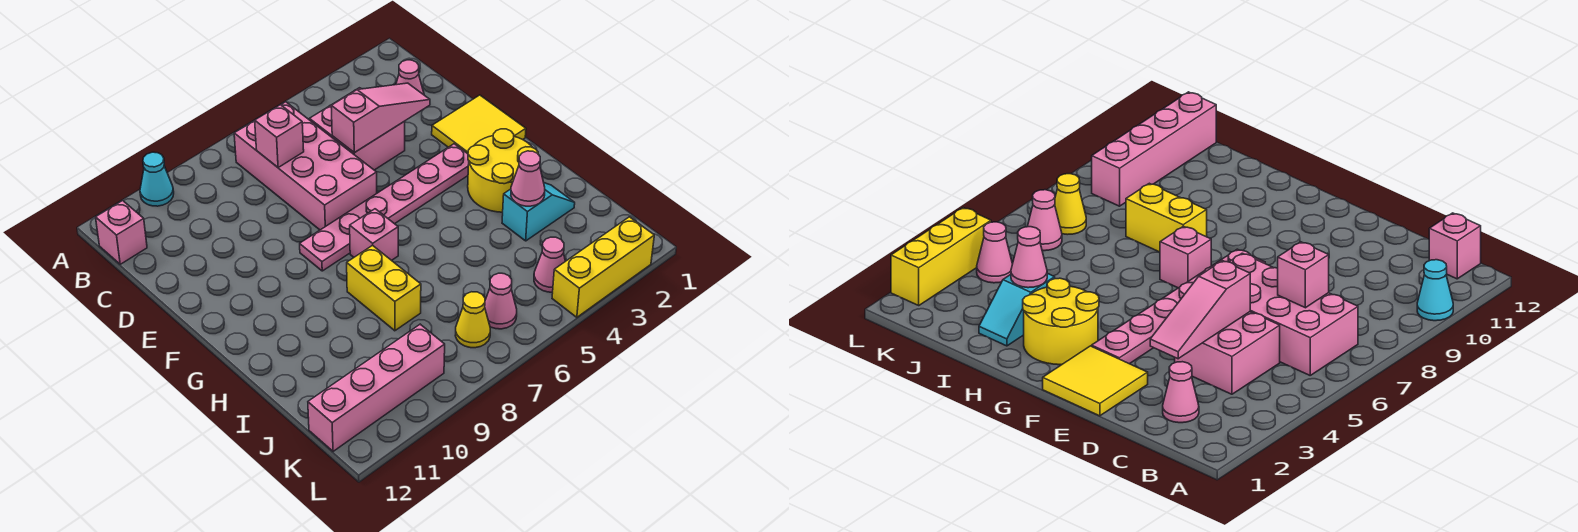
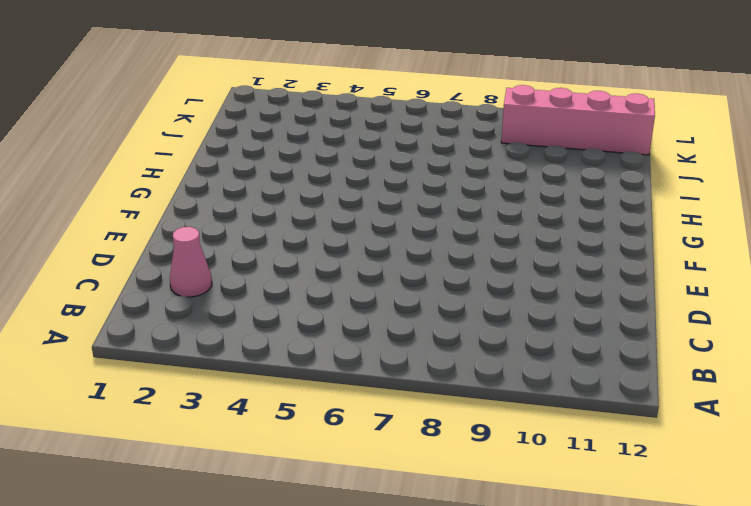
none -> cyan cone A10 level 1
none -> pink brick B6:E7 level 1
none -> pink brick B12 level 1

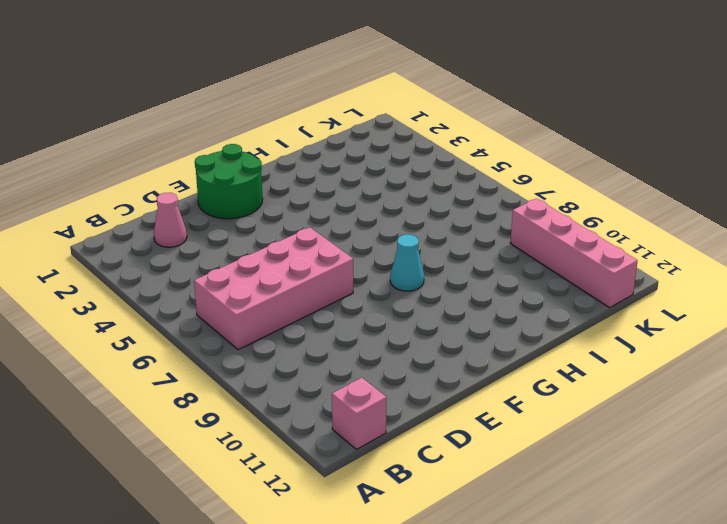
green round brick E1:F2 level 1 -> yellow tile E1:F2 level 1
cyan cone G8 level 1 -> cyan cone A10 level 1
none -> pink brick C4:D5 level 1
none -> pink plate F3:F8 level 1
none -> yellow round brick G2:H3 level 1

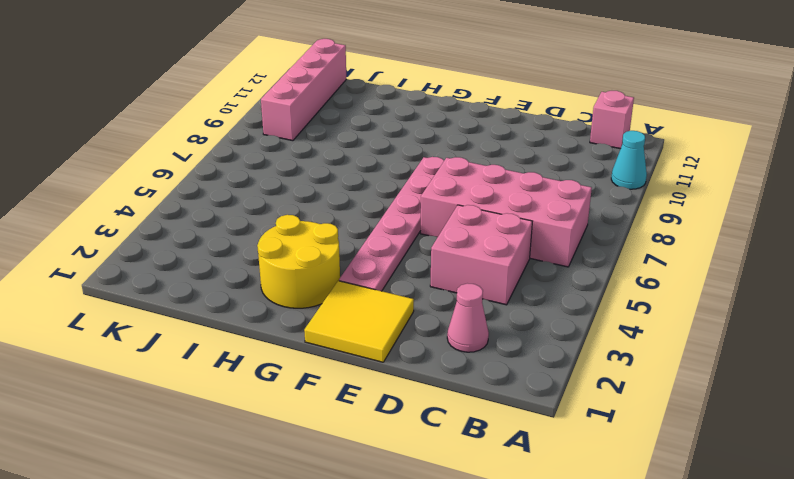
none -> pink brick G7 level 1
none -> yellow brick H8:I8 level 1
none -> cyan slope I2:I3 level 1 top 3

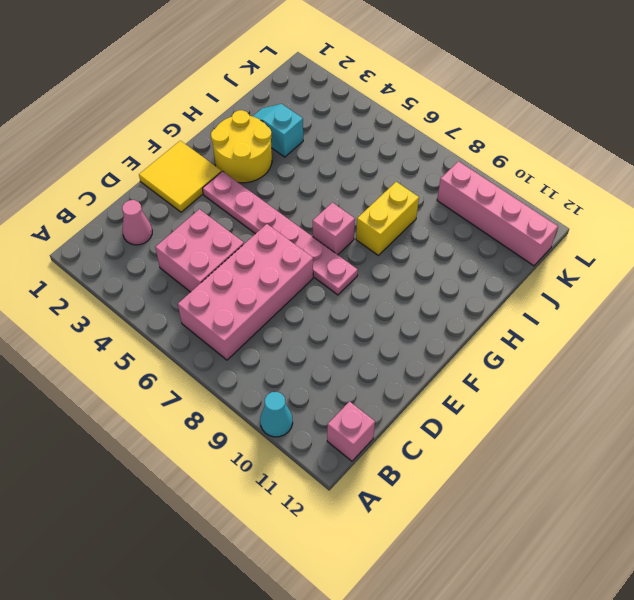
none -> pink cone K4 level 1
none -> pink cone K6 level 1
none -> yellow cone K7 level 1

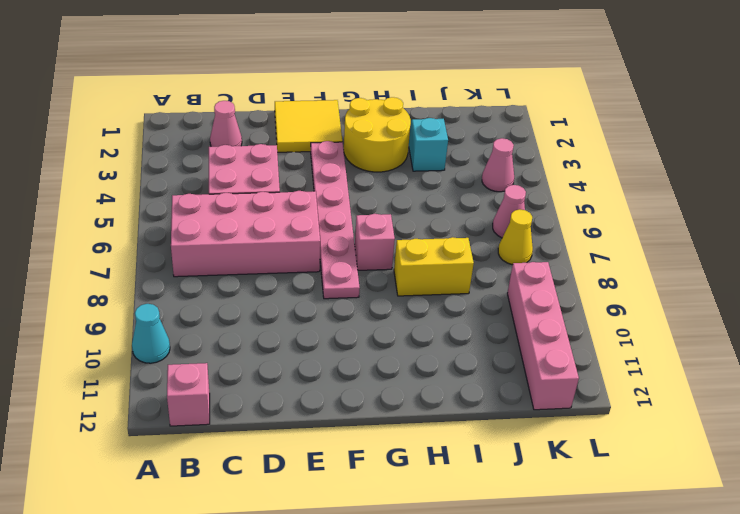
none -> yellow brick L2:L4 level 1
none -> pink brick C7 level 2
none -> pink slope D3:D5 level 2 top 5

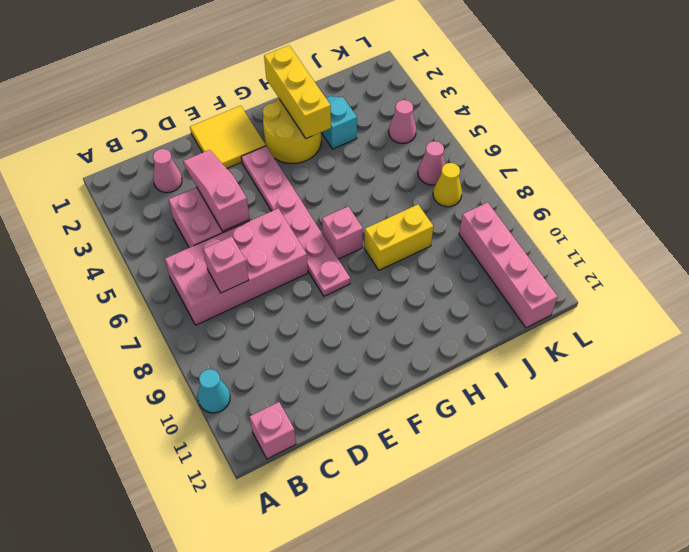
yellow brick H1:H3 level 2 -> yellow brick L2:L4 level 1
none -> pink cone I3 level 2

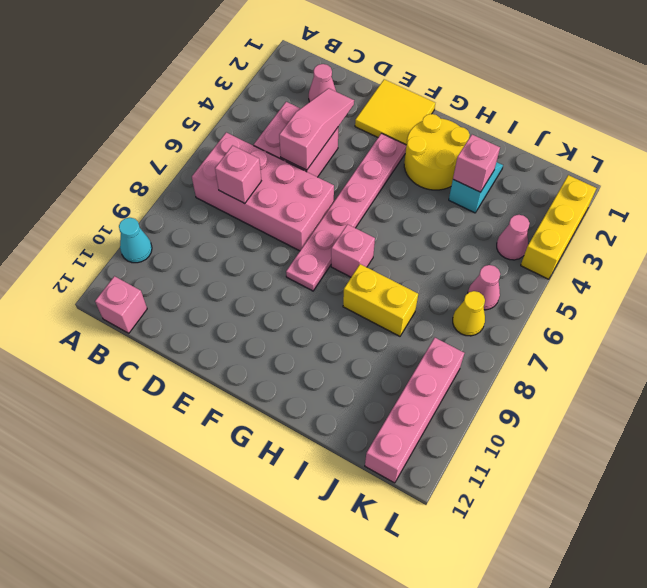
pink brick I3 level 2 -> pink cone I3 level 2

